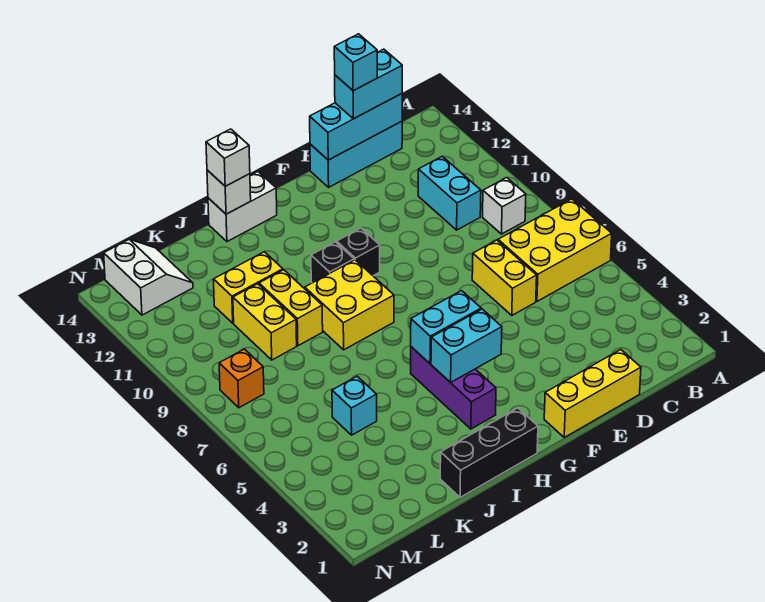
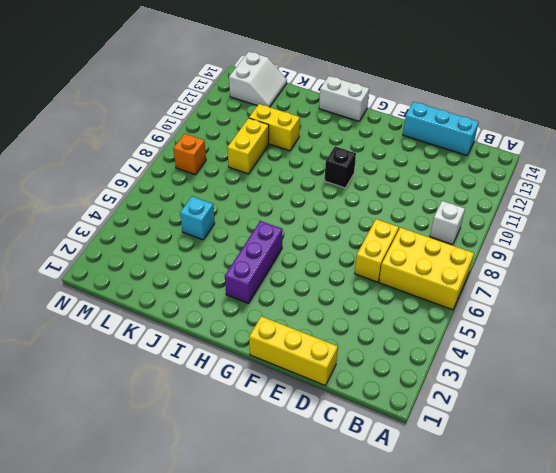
none -> cyan brick C10:C11 level 1
none -> black brick H1:J1 level 1
none -> yellow brick H8:I9 level 1

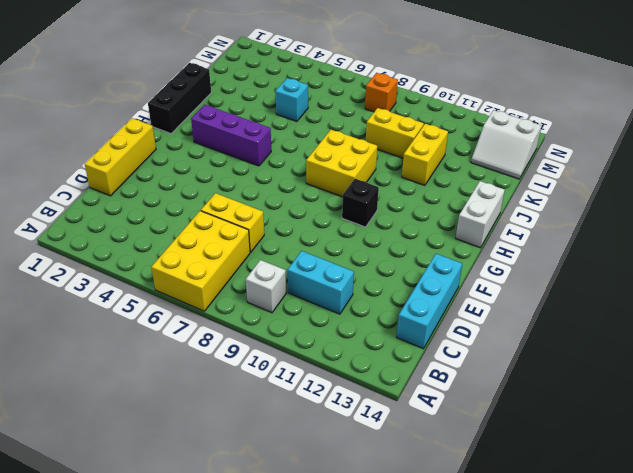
none -> black brick H10 level 1
none -> yellow brick J9:J10 level 1
none -> cyan brick C14:E14 level 2

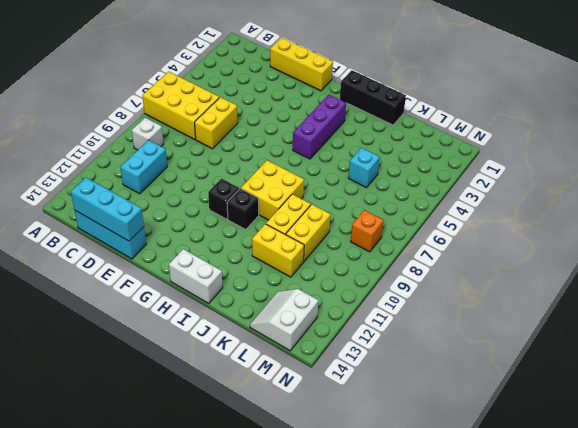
none -> cyan brick G4:H4 level 2
none -> cyan brick G5:H5 level 2
none -> white brick I14 level 2

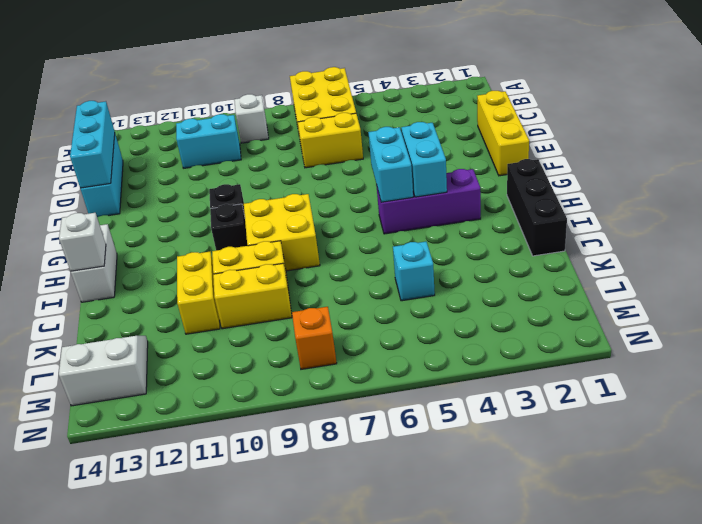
none -> cyan brick C14:D14 level 3
none -> white brick I14 level 3
none -> cyan brick D14 level 4

